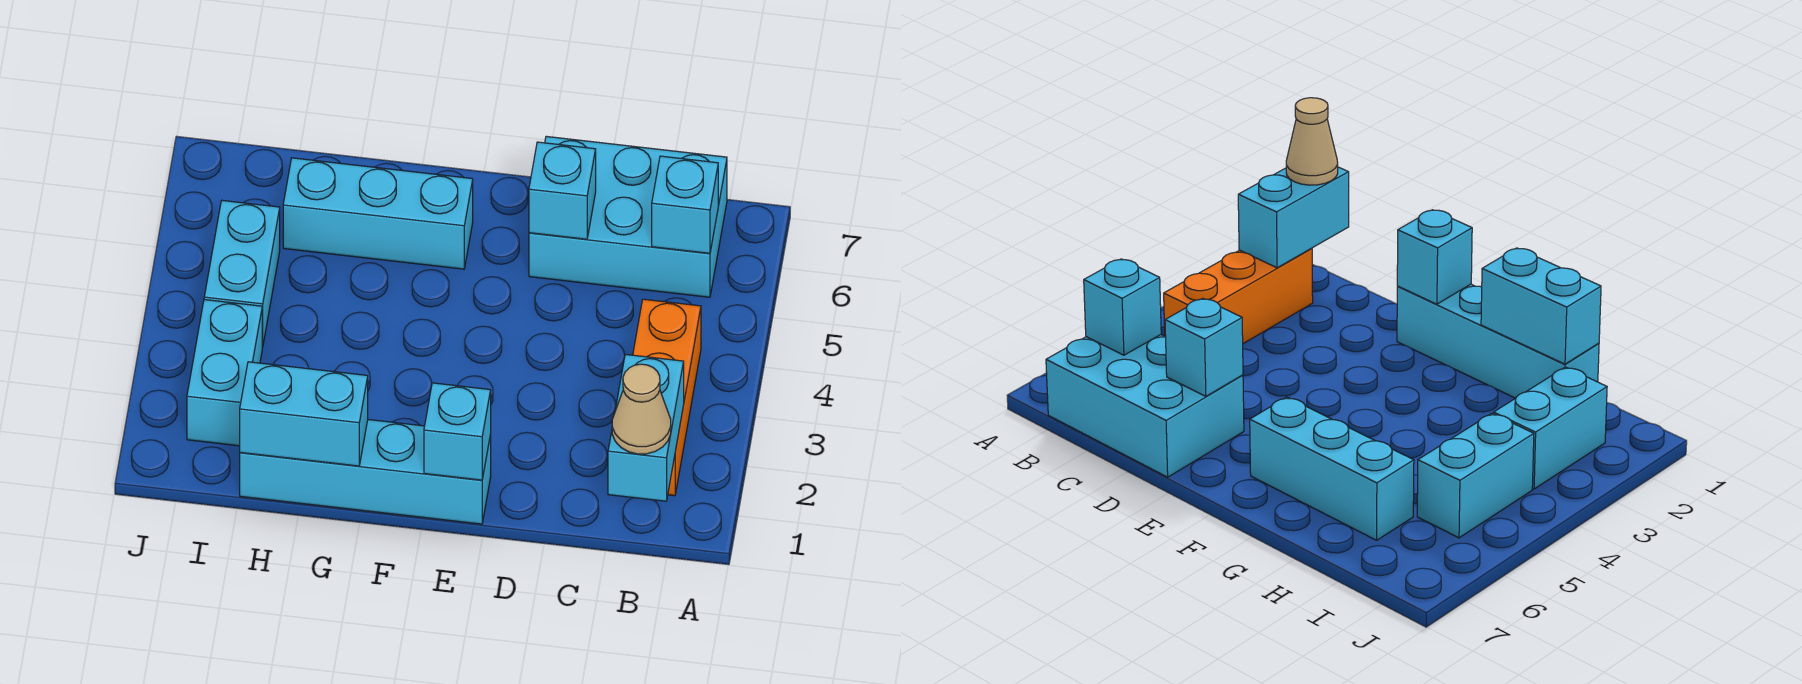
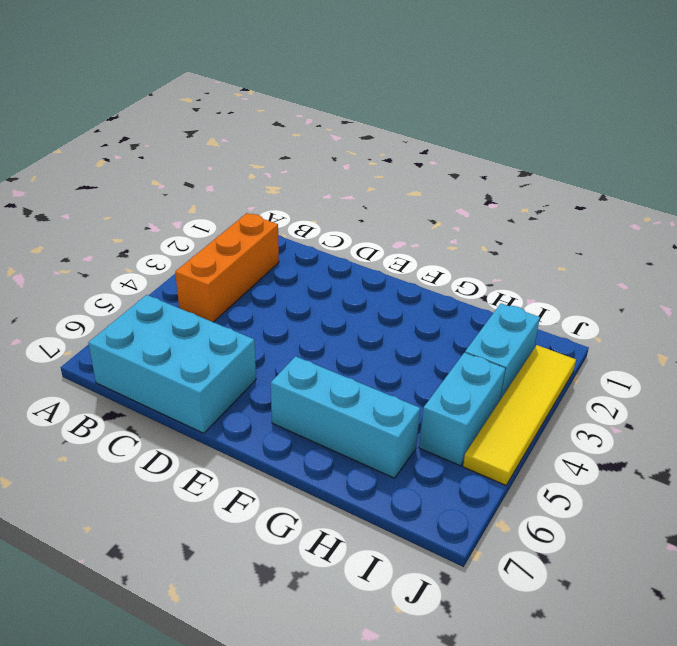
yellow tile J2:J5 level 1 -> none
none -> cyan brick E1:H1 level 1
none -> cyan brick B1:B2 level 2
none -> cyan brick B6 level 2

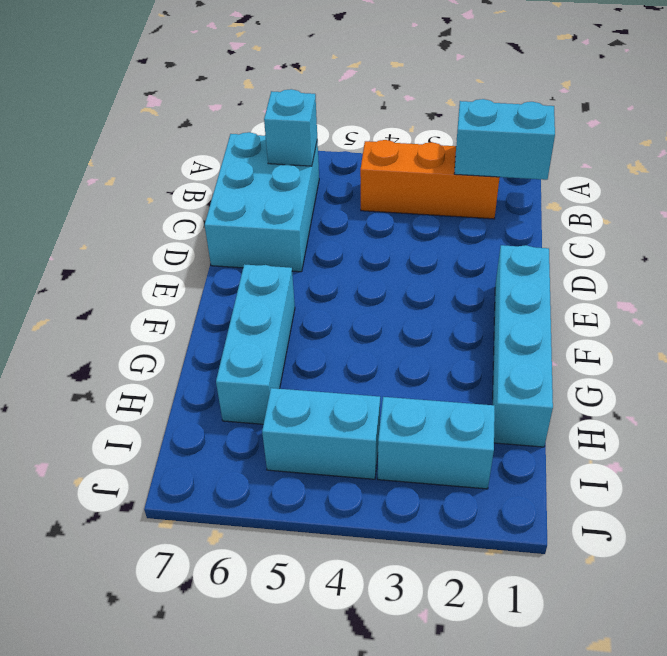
none -> cyan brick D6 level 2
none -> cyan brick E1 level 2
none -> cyan brick G1:H1 level 2

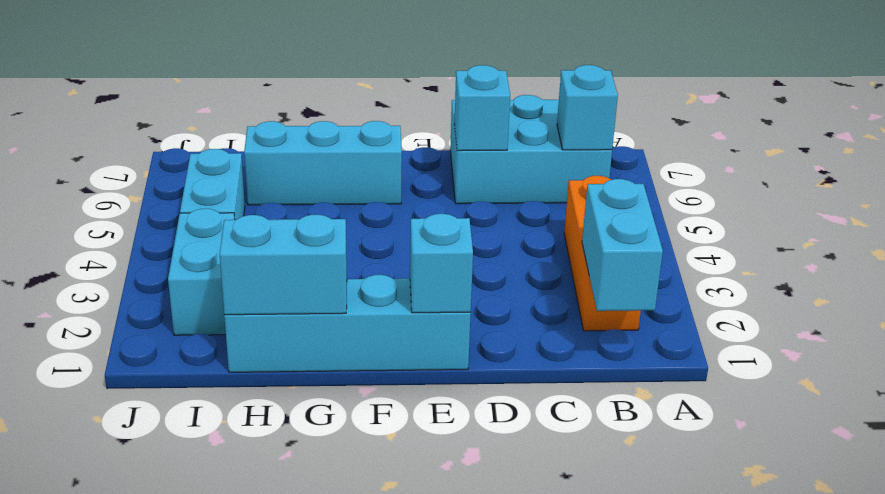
none -> tan cone B1 level 3

